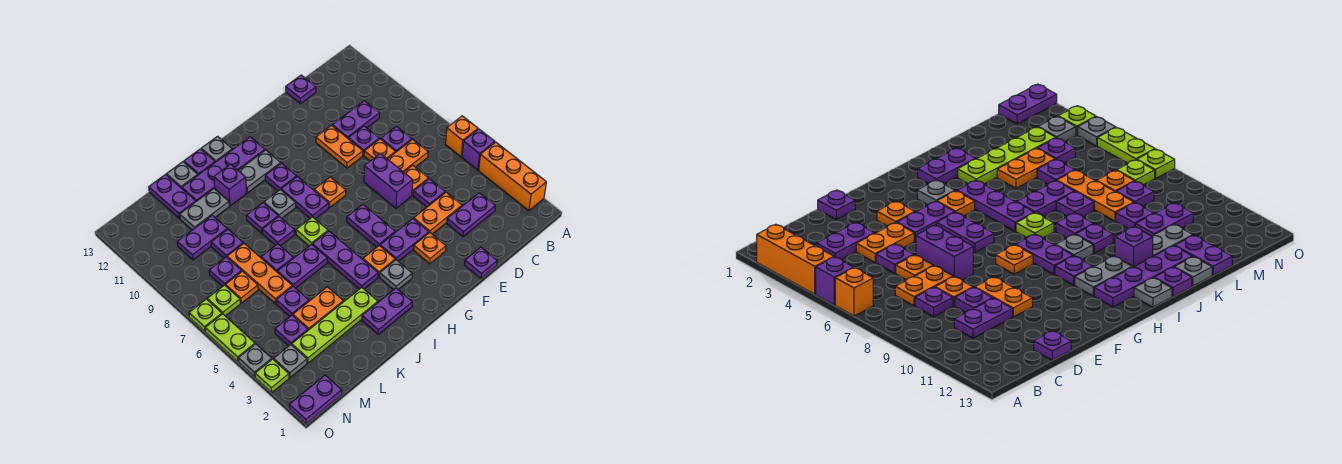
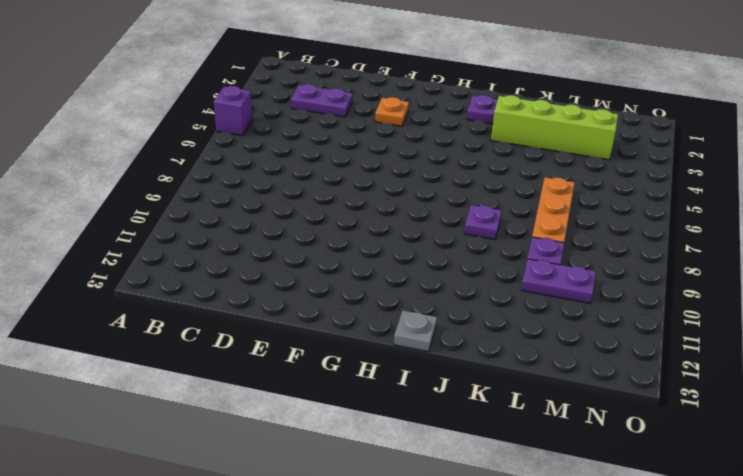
lime brick J3:M3 level 1 -> lime plate J3:M3 level 1
none -> orange brick A2:A4 level 1
none -> orange brick A6 level 1
none -> orange plate C7:D7 level 1
none -> purple plate C8 level 1

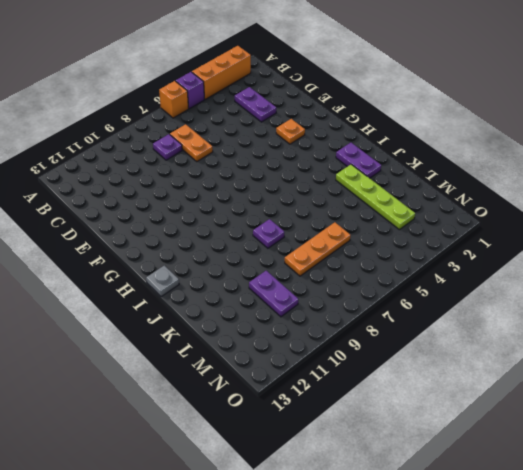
none -> purple plate C10:D10 level 1
none -> orange plate D4:E4 level 1
none -> purple plate D5 level 1
none -> orange plate D6 level 1

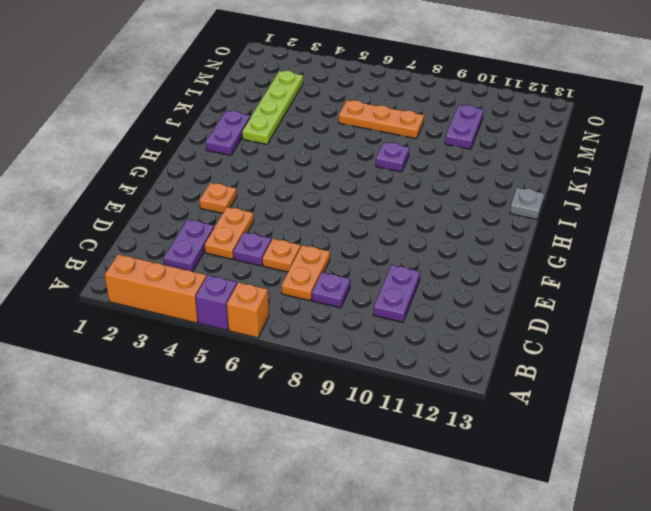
none -> orange plate D8 level 1
none -> purple plate D9 level 1
none -> purple plate D13 level 1
none -> purple plate E1 level 1

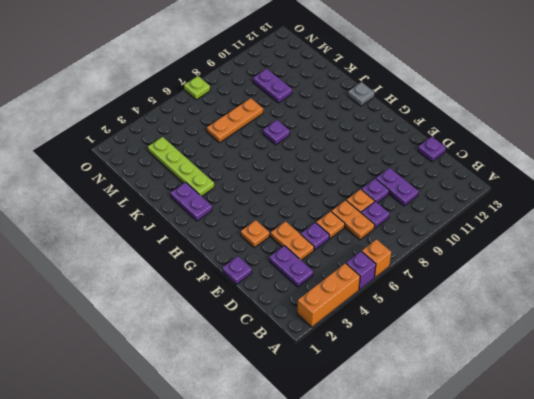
none -> purple brick E6:E7 level 1
none -> orange plate E9:E10 level 1
none -> purple plate F4:G4 level 1
none -> purple plate G5:G6 level 1

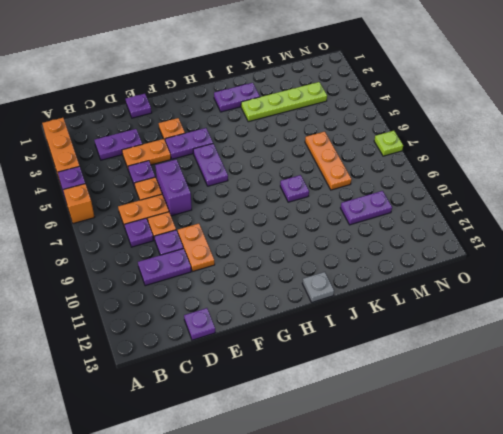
none -> orange plate G8 level 1
none -> grey plate H3 level 1
none -> orange plate H4 level 1
none -> purple plate H8:H9 level 1

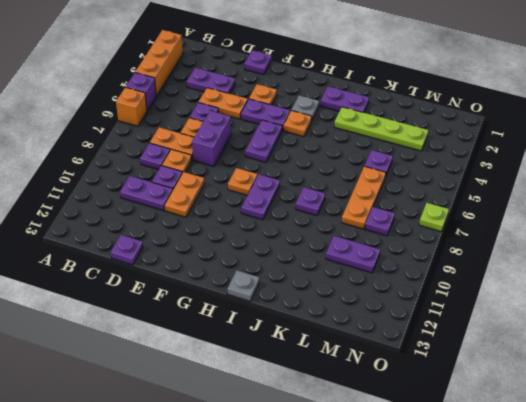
none -> purple plate H10 level 1
none -> grey plate H11:I11 level 1
none -> purple plate H12:K12 level 1
none -> purple plate I4:I6 level 1

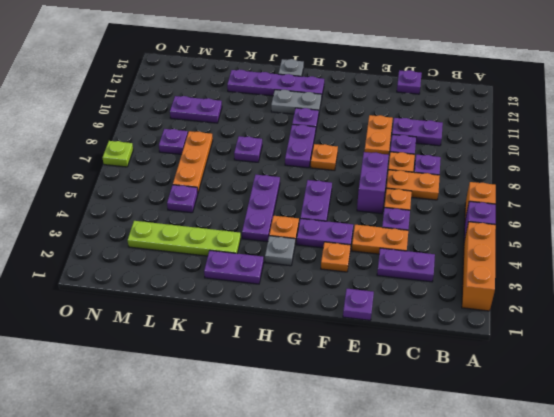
none -> lime plate I7 level 1
none -> grey plate I9 level 1
none -> purple plate J6:K6 level 1
none -> purple plate J9 level 1

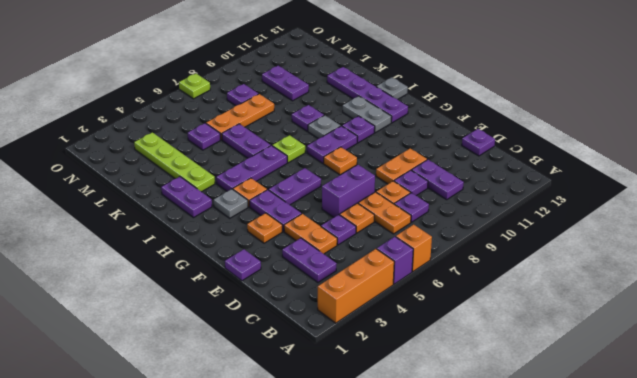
none -> purple plate J8 level 1
none -> purple brick J11 level 1
none -> purple plate J13 level 1
none -> orange plate K4:L4 level 1

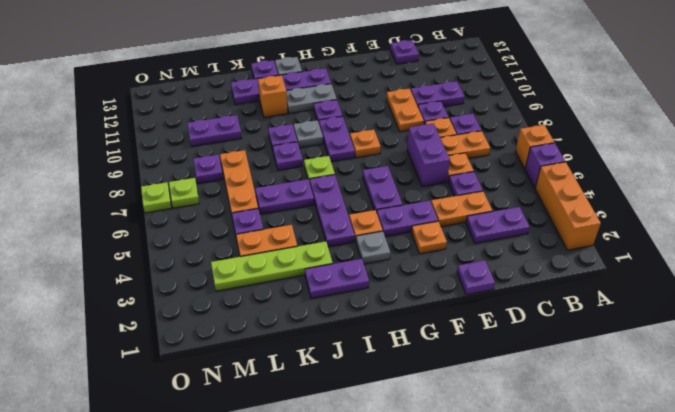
orange brick J11 level 1 -> purple brick J11 level 1
none -> purple plate K7 level 1
none -> grey plate K11:L11 level 1
none -> grey plate K13 level 1
none -> purple plate L9 level 1

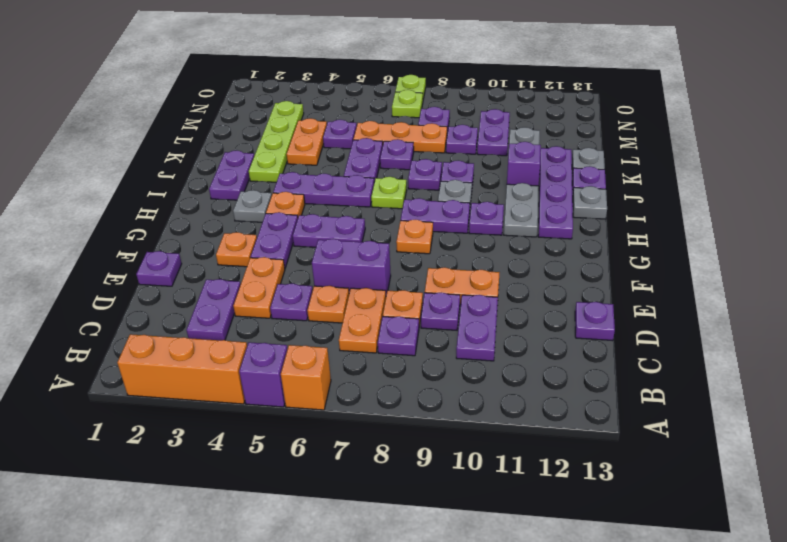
none -> purple plate L12:L13 level 1
none -> purple plate M4 level 1
none -> orange plate M7 level 1
none -> purple plate N1:O1 level 1

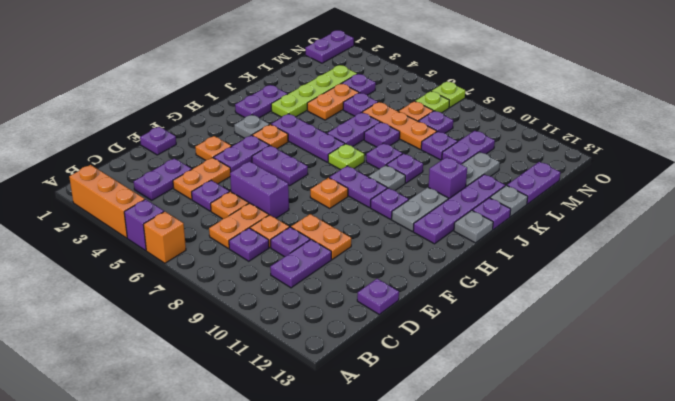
purple plate L13:M13 level 1 -> purple plate L12:L13 level 1
none -> grey plate N3 level 1
none -> lime plate O3 level 1
none -> grey plate O4 level 1
none -> lime plate O5:O6 level 1

